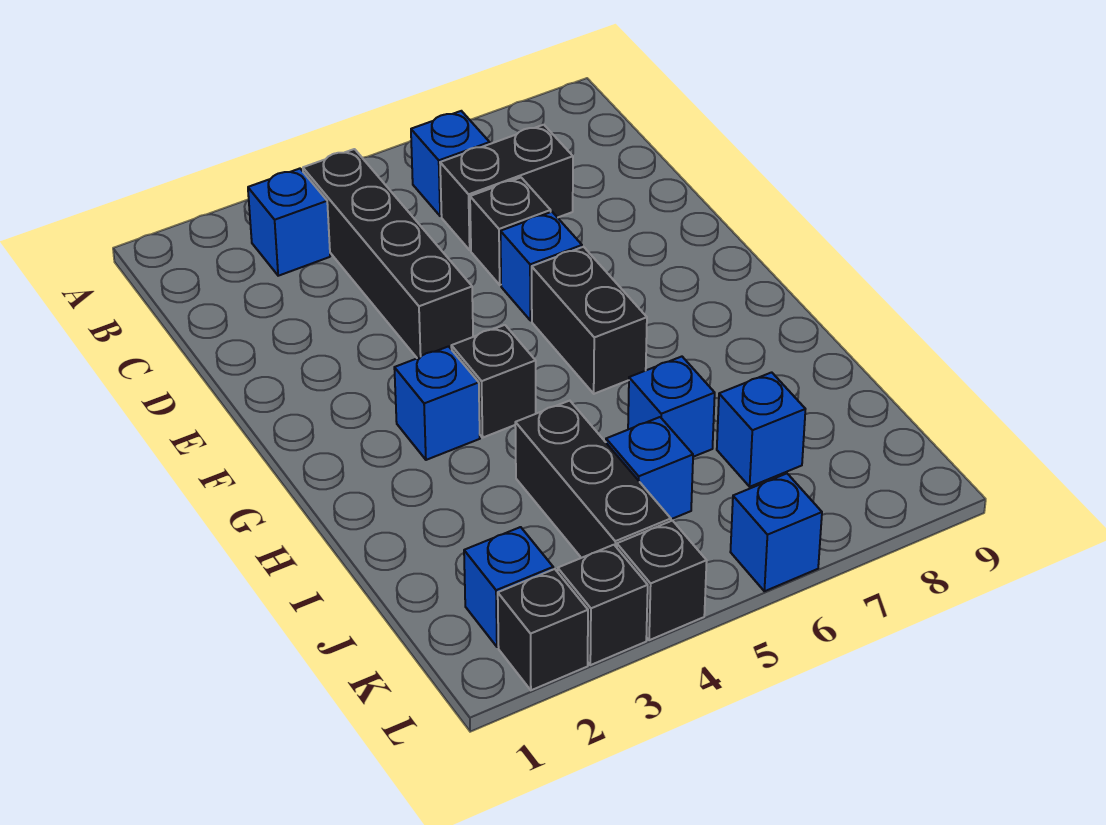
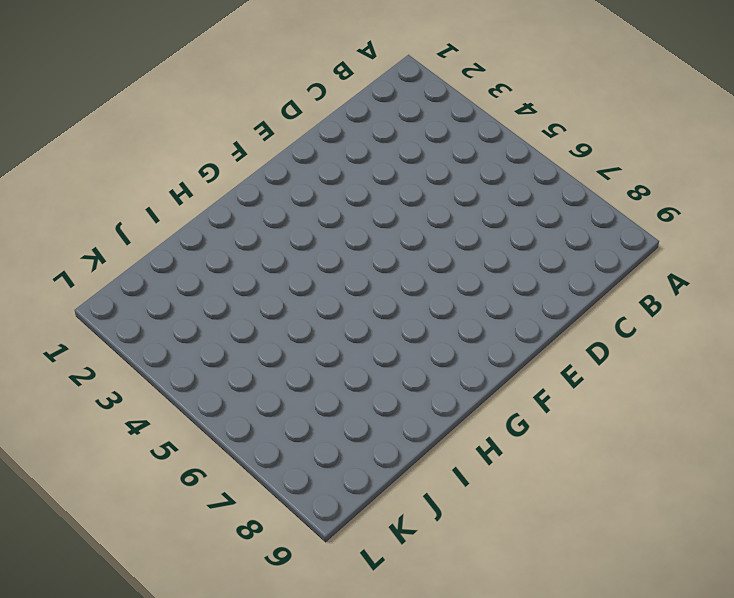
none -> blue brick B3 level 1
none -> black brick B4:E4 level 1
none -> blue brick B6 level 1

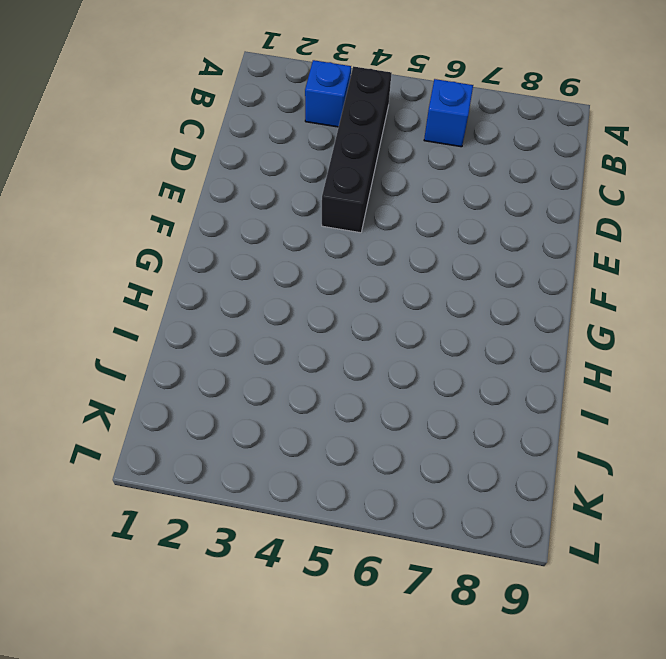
none -> black brick C6:C7 level 1
none -> black brick D6 level 1
none -> blue brick E6 level 1

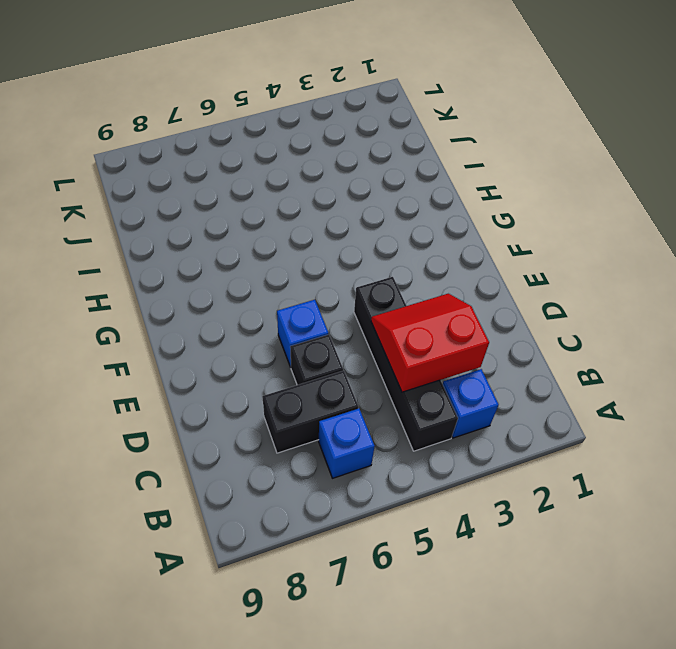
red slope C3:D4 level 2 top C -> none
none -> black brick F6:G6 level 1
none -> blue brick G3 level 1
none -> black brick G4 level 1

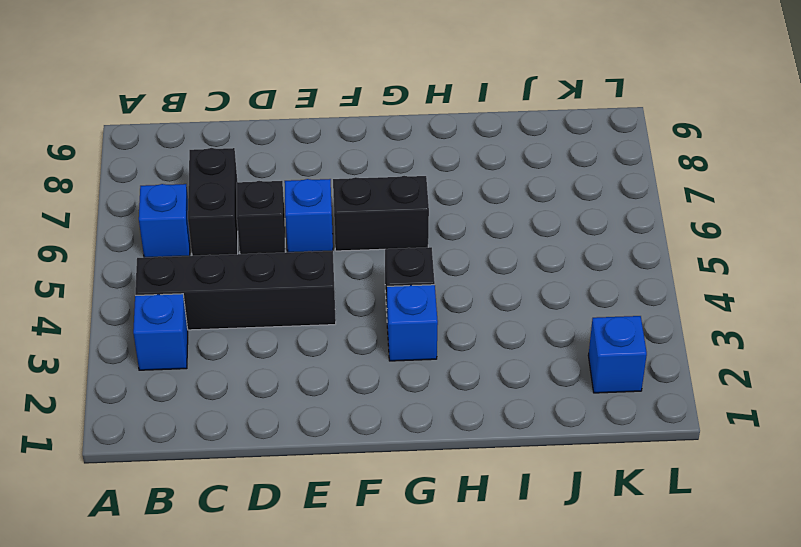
none -> black brick I4:K4 level 1
none -> blue brick I6 level 1
none -> blue brick J5 level 1

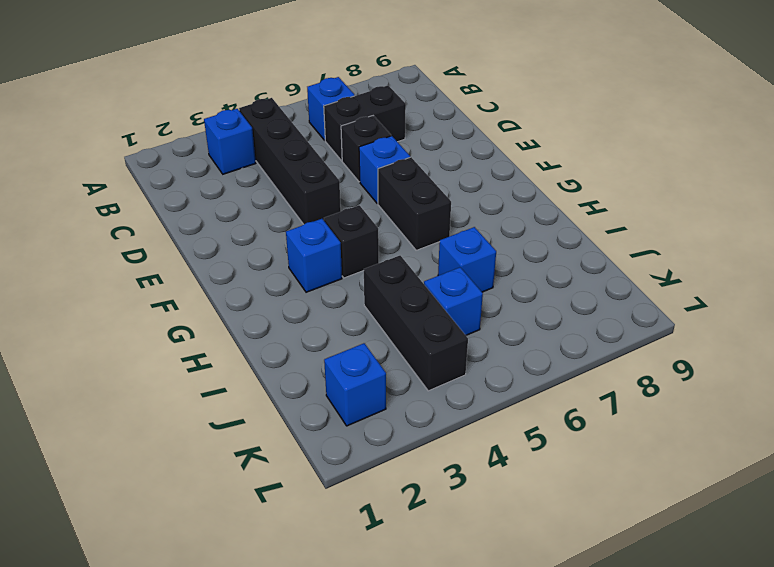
none -> blue brick J7 level 1
none -> black brick L2 level 1
none -> black brick L3 level 1

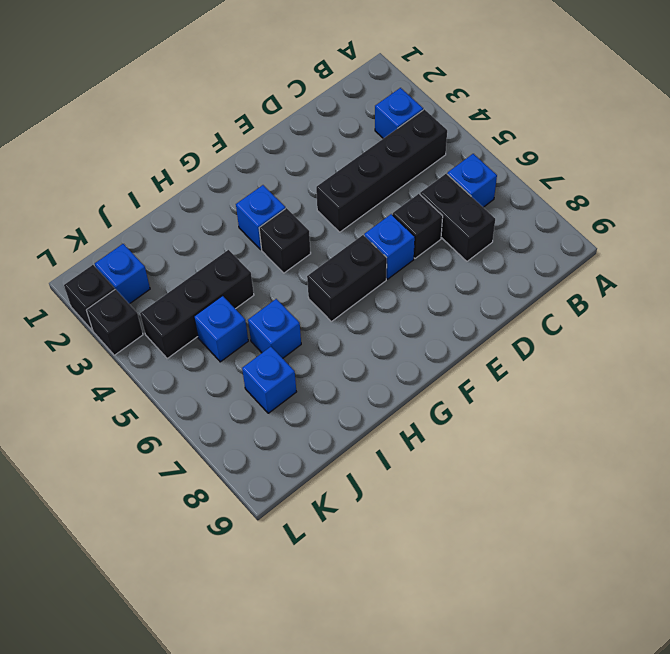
none -> black brick L4 level 1
none -> blue brick L6 level 1

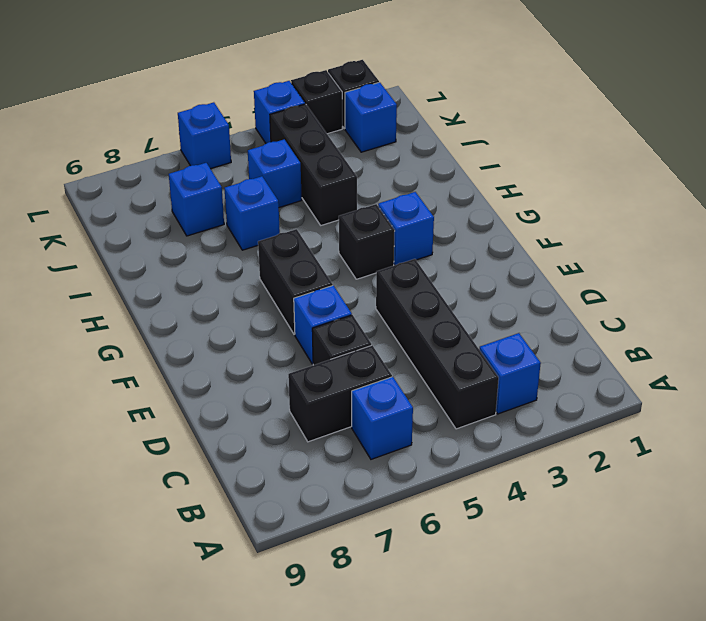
blue brick L4 level 1 -> black brick L4 level 1

